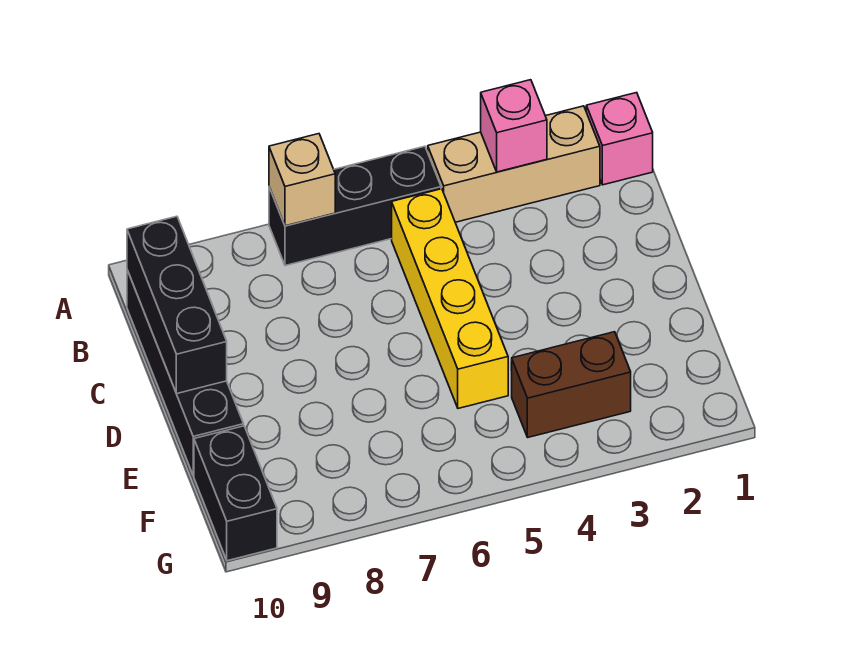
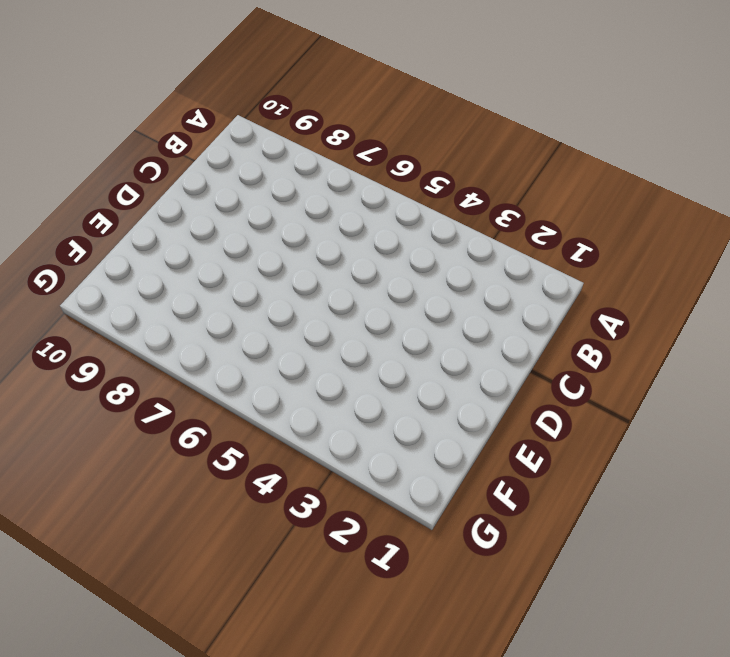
none -> pink brick A1 level 1
none -> tan brick A2:A4 level 1

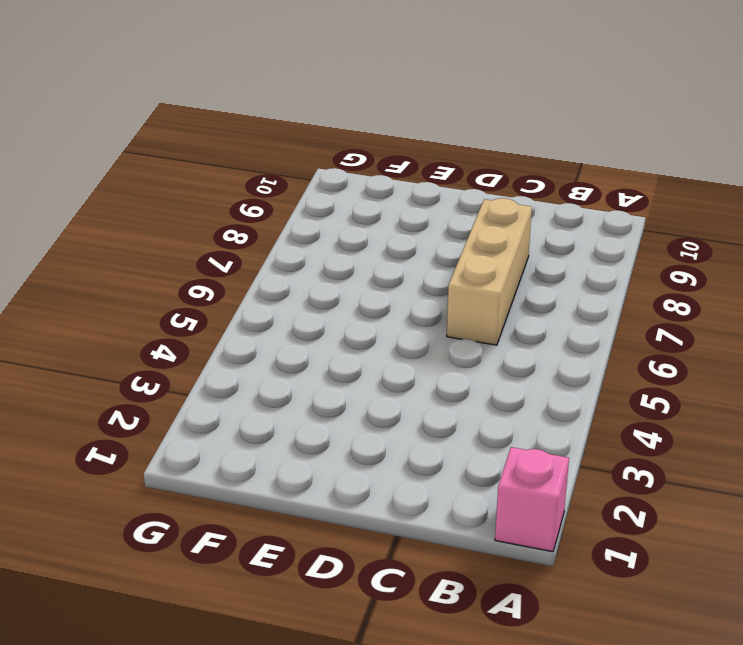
tan brick C6:C8 level 1 -> tan brick A2:A4 level 1
none -> black brick A5:A7 level 1
none -> yellow brick B5:E5 level 1

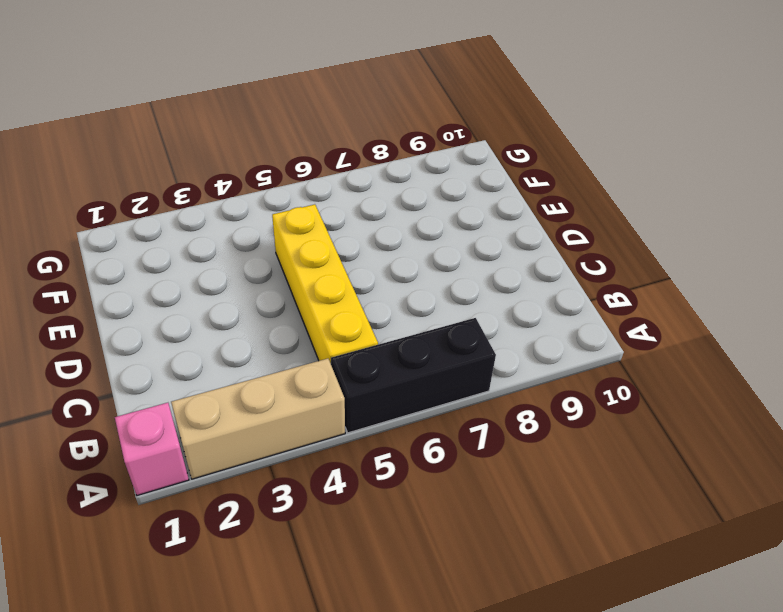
none -> black brick B10:E10 level 1
none -> brown brick F3:F4 level 1

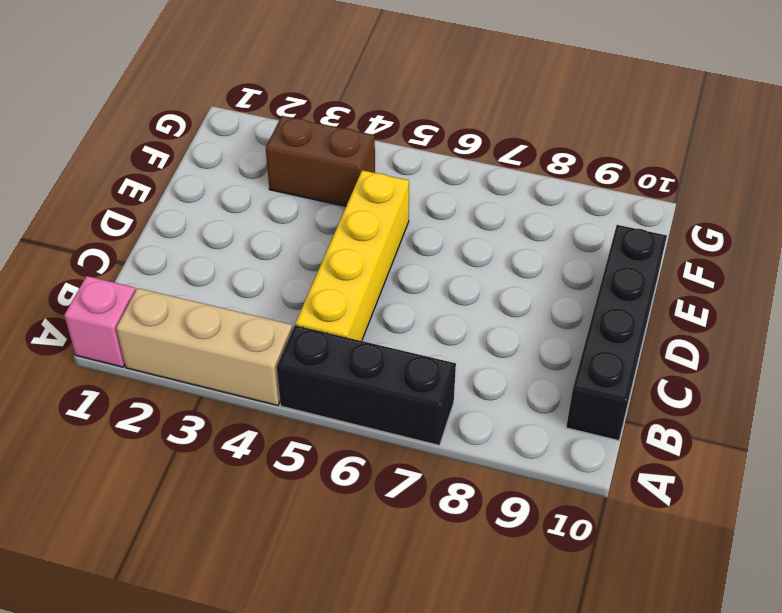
none -> black brick F10:G10 level 1
none -> pink brick A3 level 2

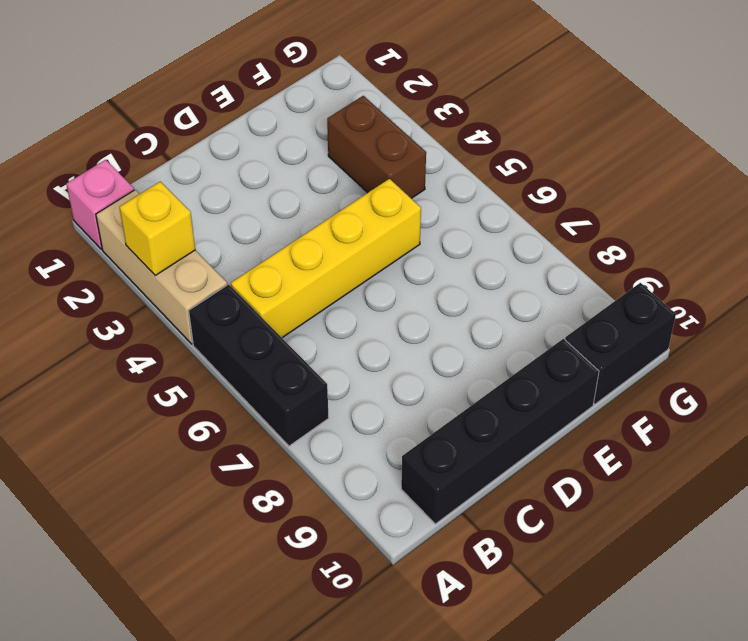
yellow brick A3 level 2 -> pink brick A3 level 2
none -> tan brick A7 level 2
none -> black brick B10:D10 level 2

